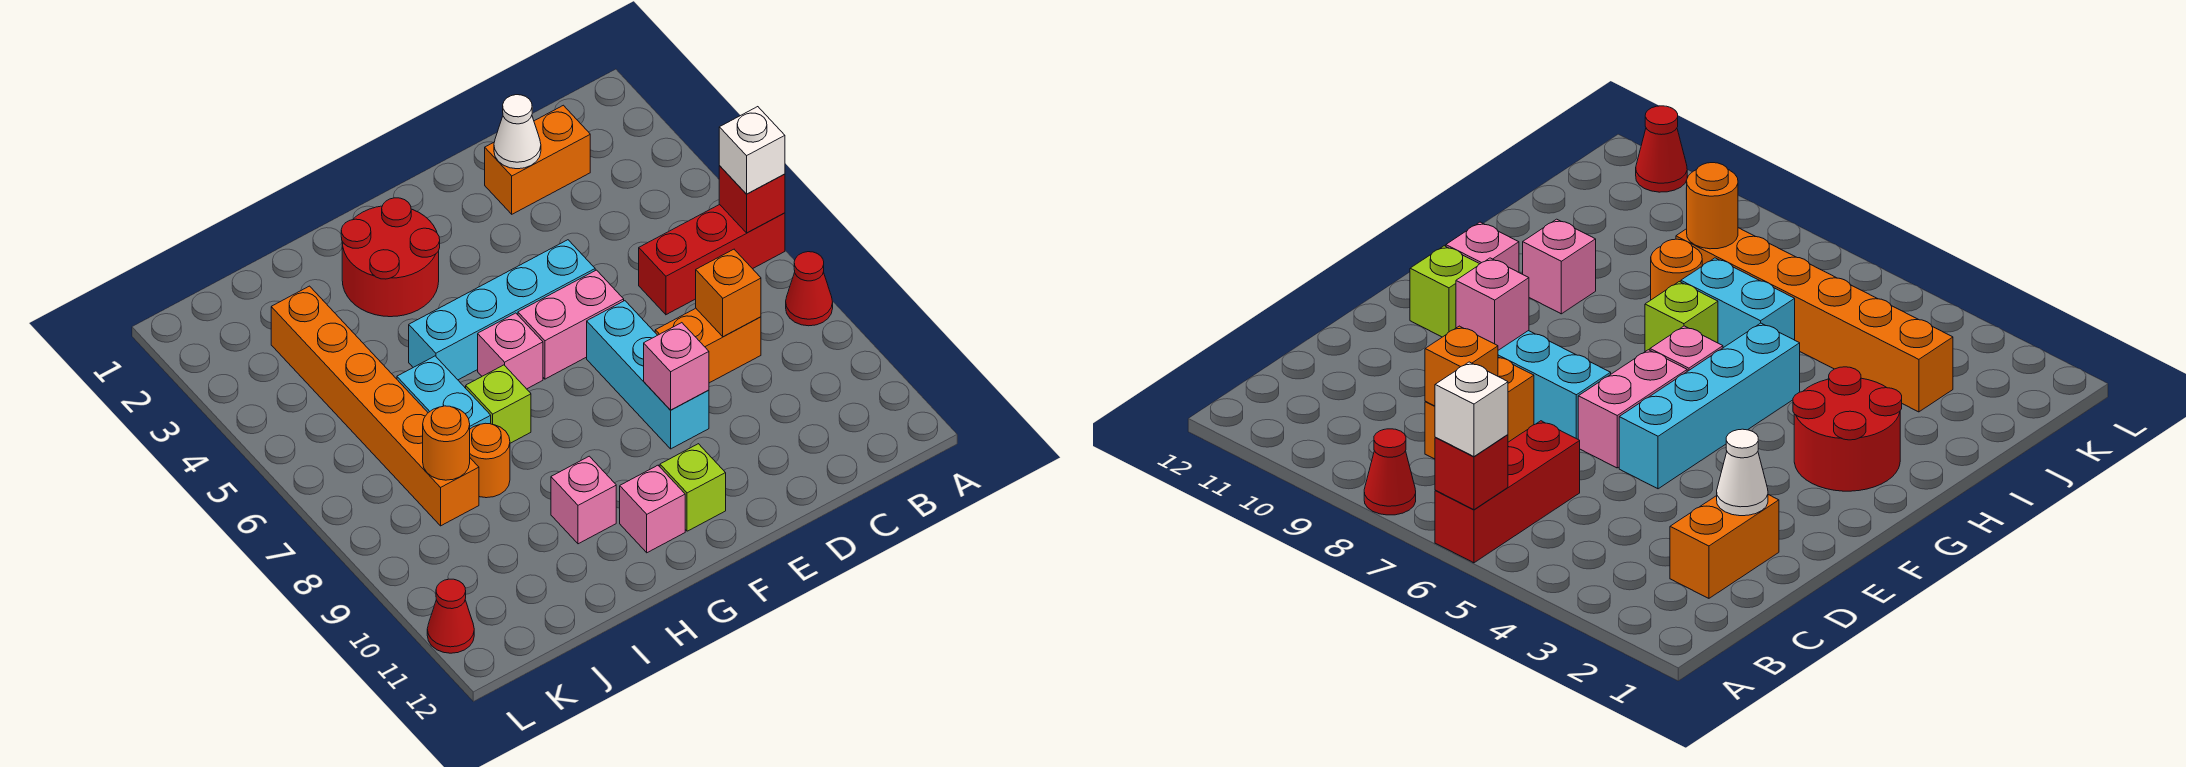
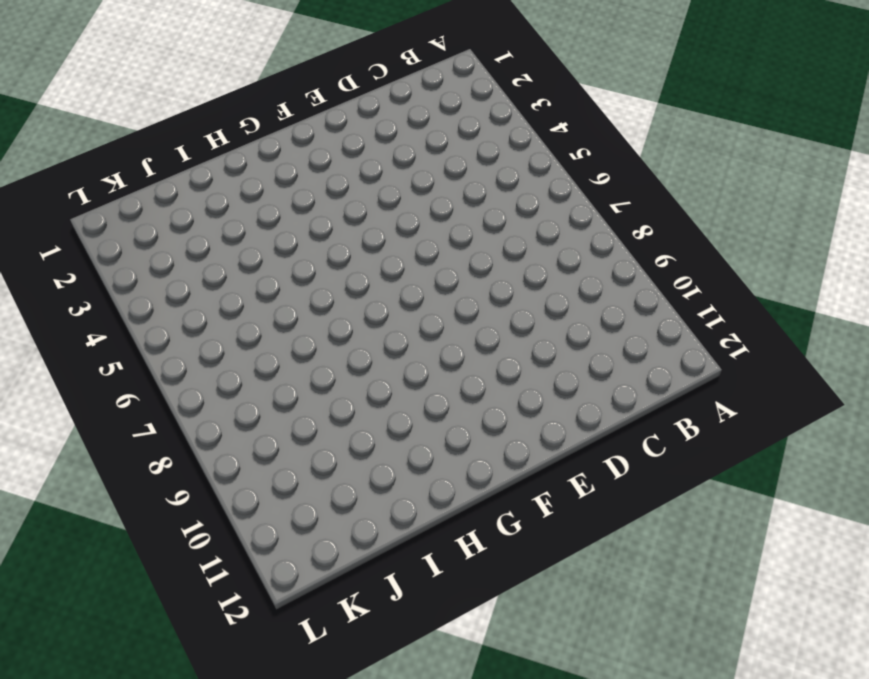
none -> red brick A6:C6 level 1
none -> red cone A8 level 1
none -> orange brick C2:D2 level 1

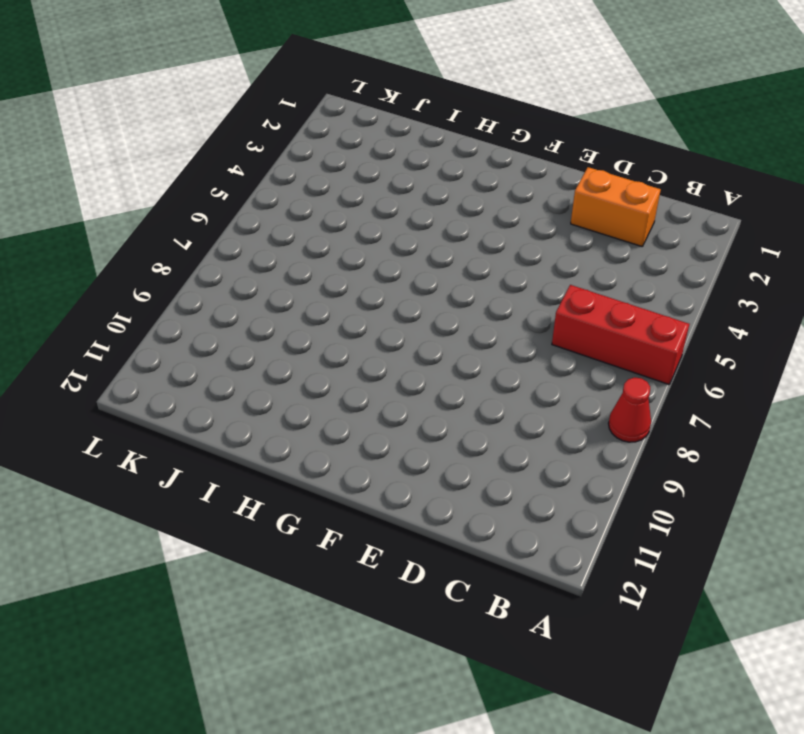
none -> orange brick C8:D8 level 1
none -> cyan brick E5:H5 level 1
none -> pink brick E6:F6 level 1

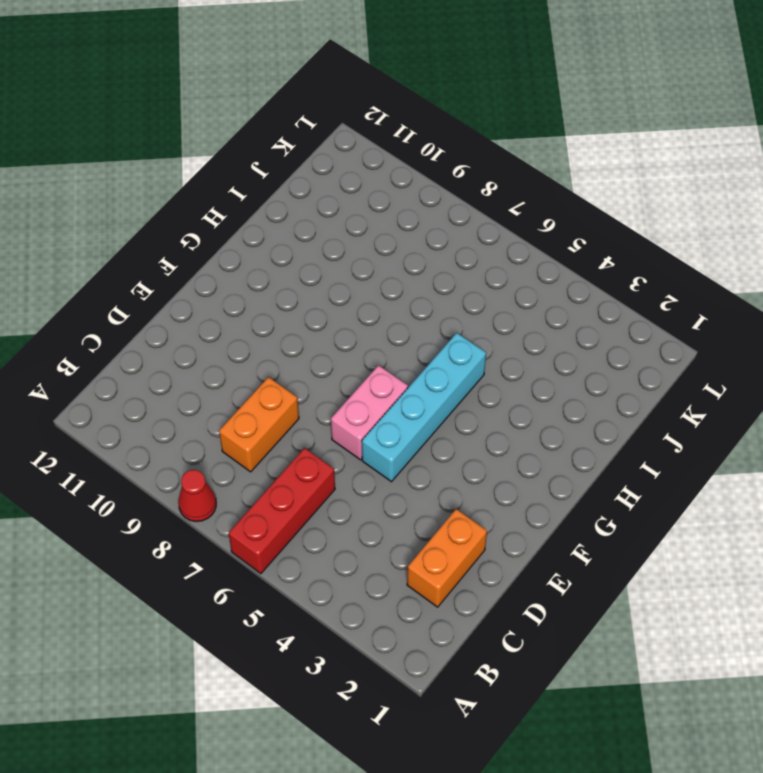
none -> cyan brick E7:E9 level 1
none -> lime brick F11 level 1
none -> red round brick G2:H3 level 1

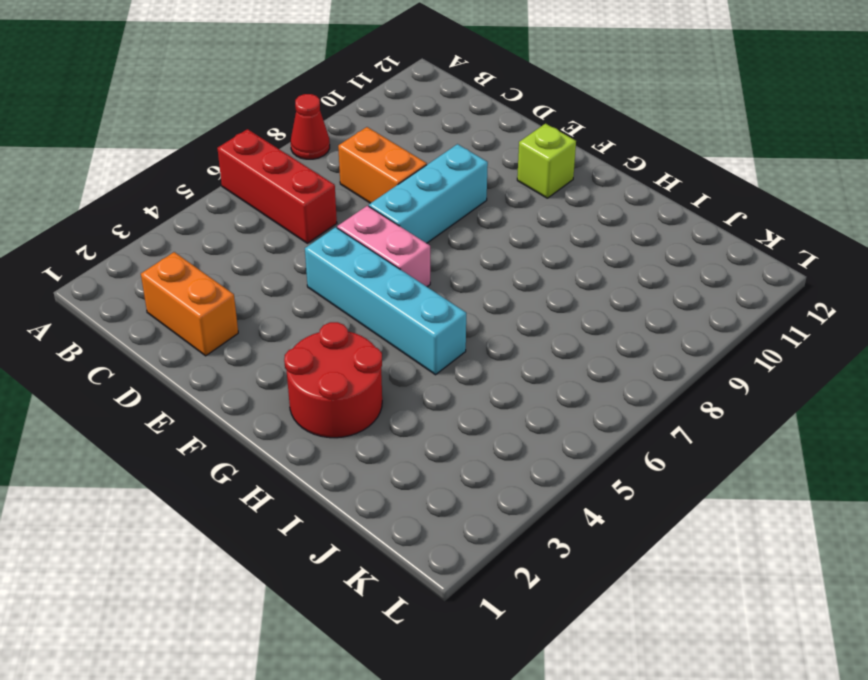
none -> pink brick G6 level 1
none -> pink brick G11 level 1
none -> lime brick H7 level 1

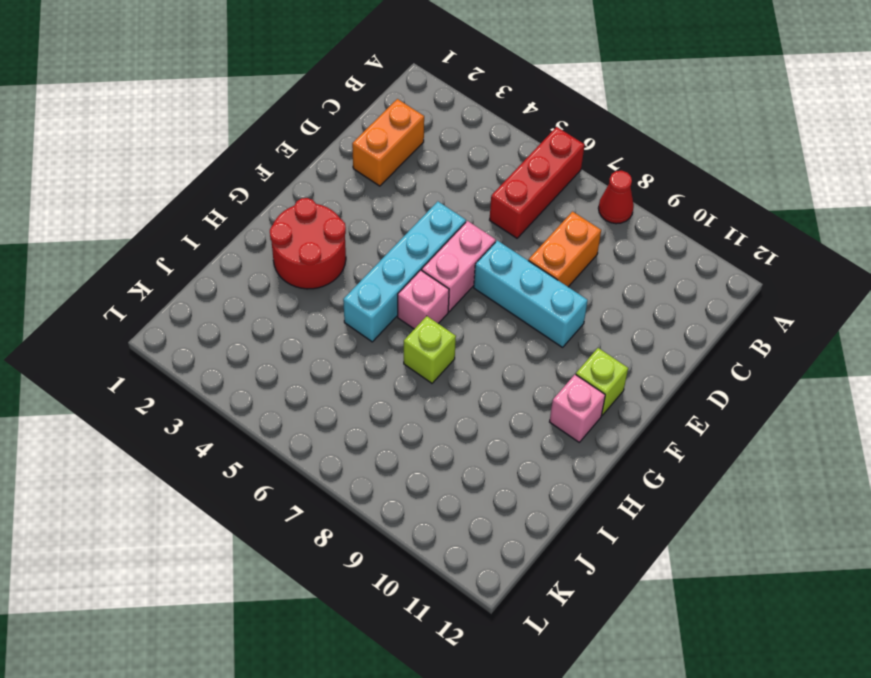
none -> pink brick H10 level 1
none -> cyan brick I6:I7 level 1
none -> orange round brick I8 level 1

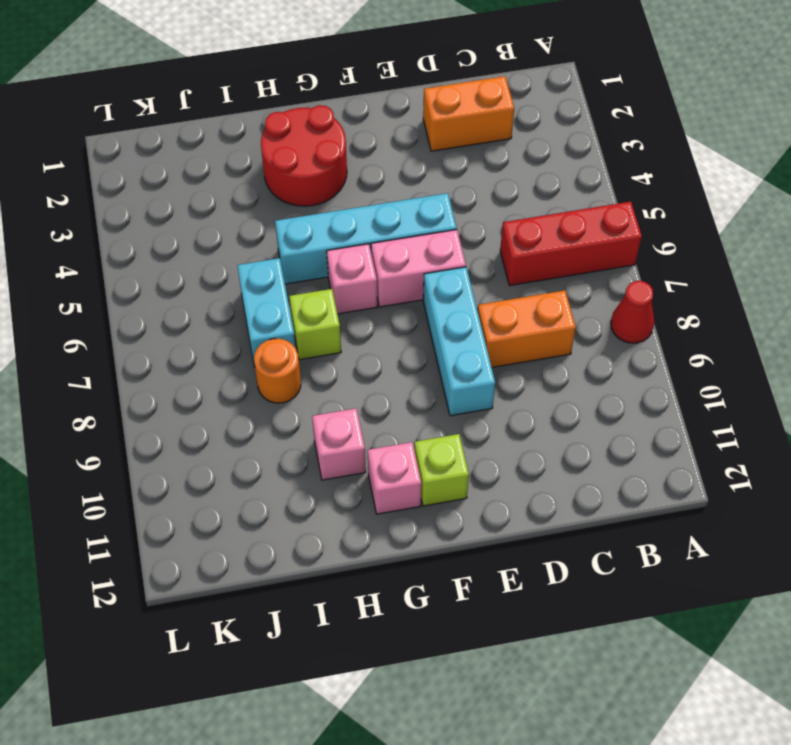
none -> orange brick J3:J8 level 1
none -> red cone L11 level 1
none -> red brick A6 level 2

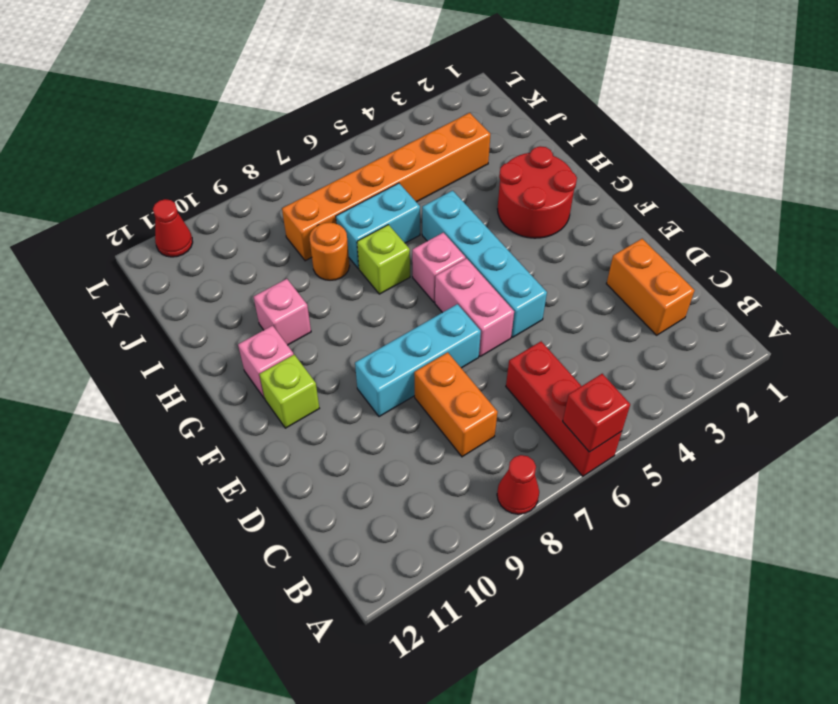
none -> orange brick C8 level 2
none -> white cone D2 level 2
none -> pink brick E9 level 2

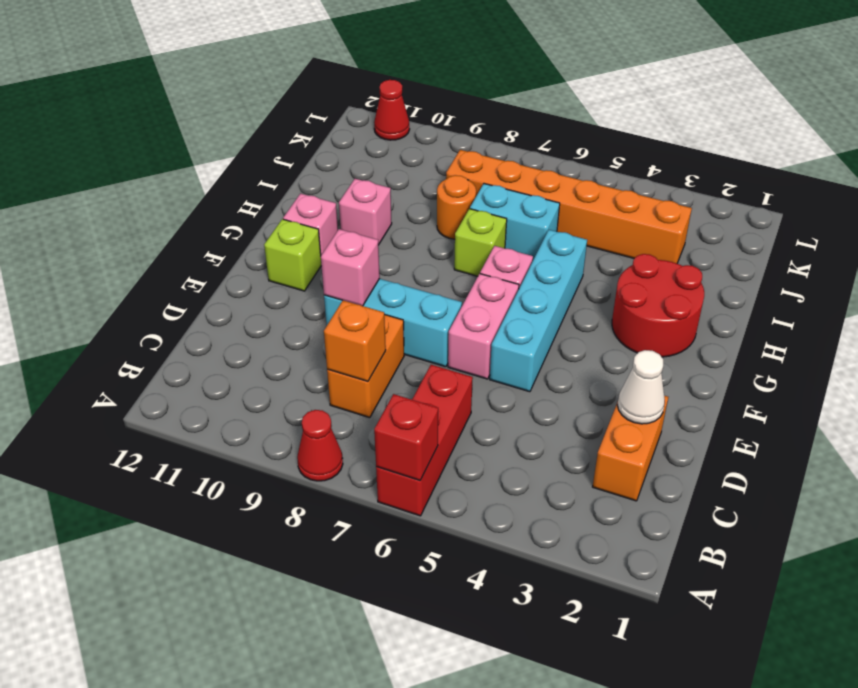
none -> orange round brick J8 level 2
none -> white brick A6 level 3

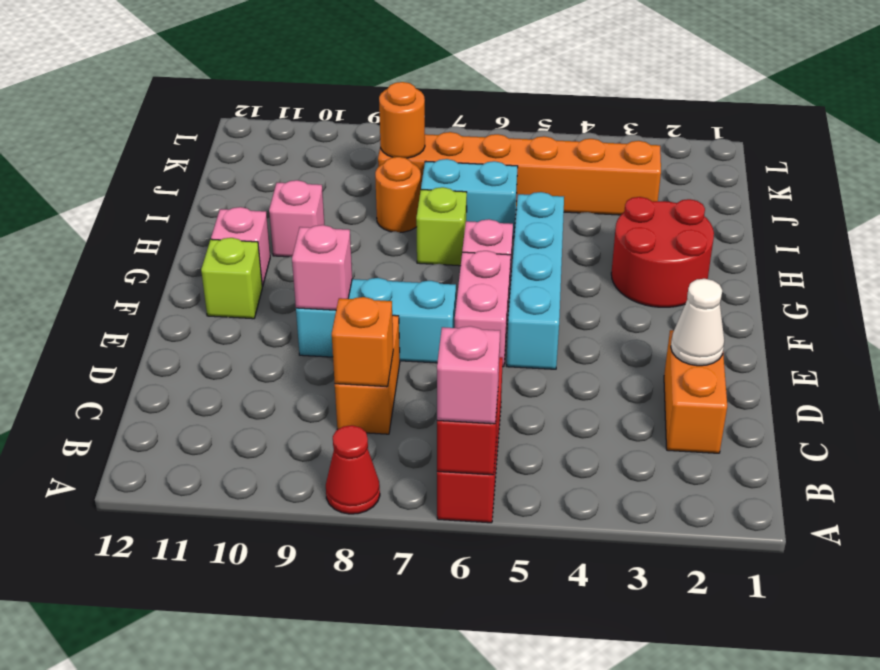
pink brick A6 level 3 -> white brick A6 level 3
none -> red cone L11 level 1

